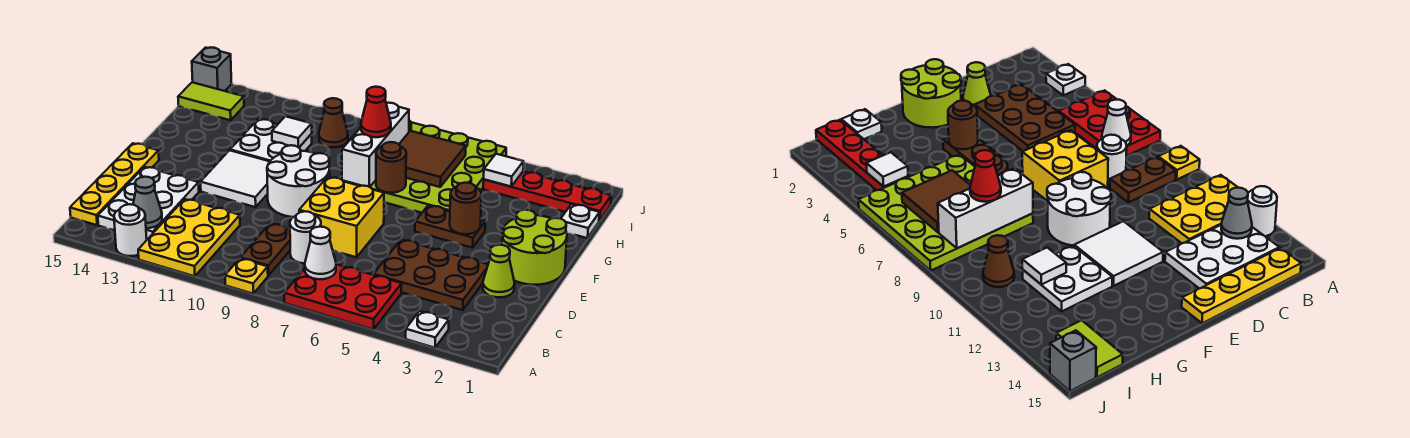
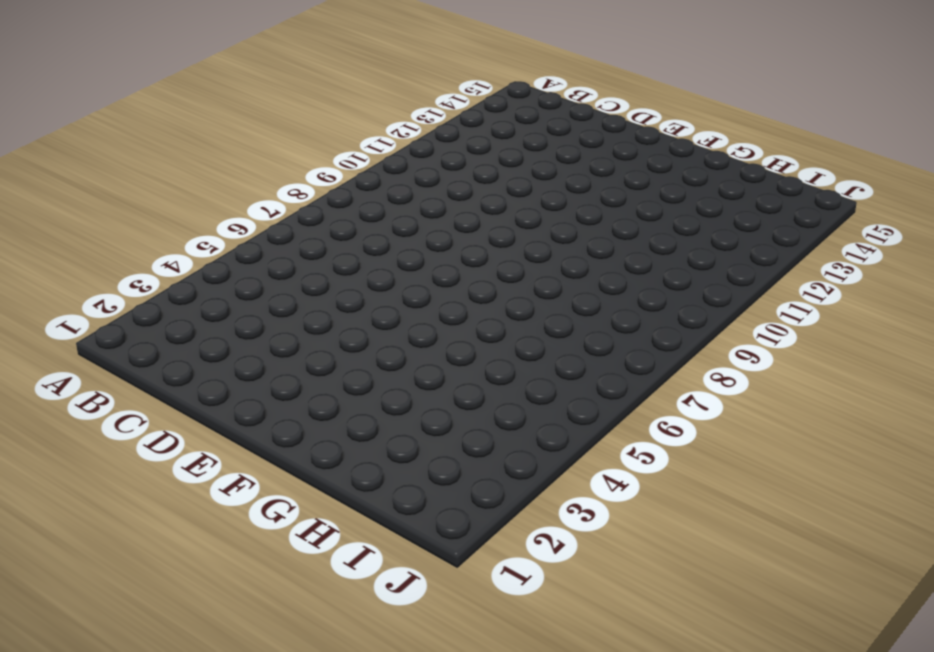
none -> white plate A3 level 1
none -> red plate A5:B7 level 1
none -> yellow plate A9 level 1
none -> yellow plate A11:C12 level 1

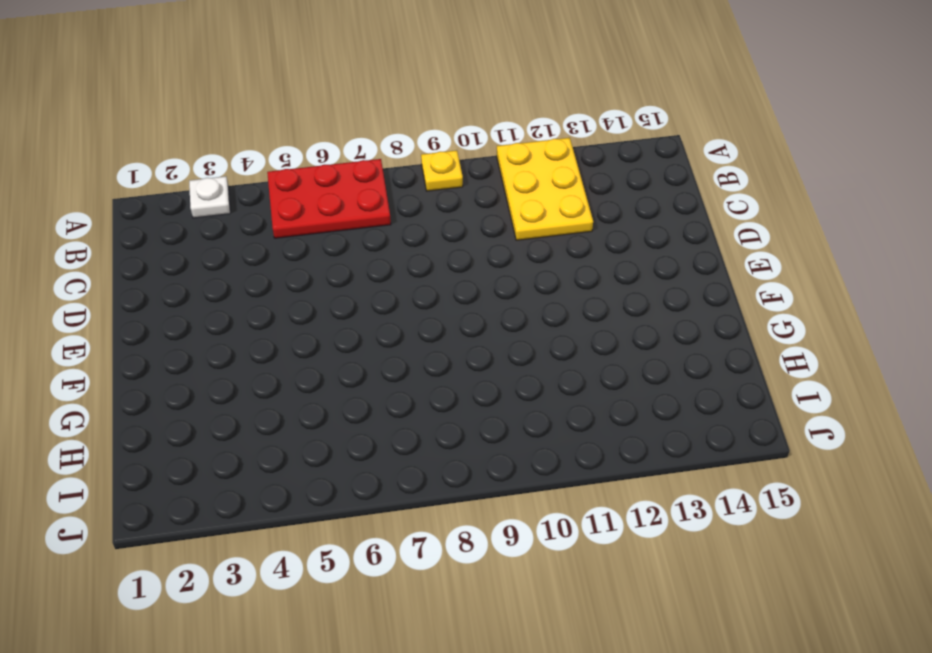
none -> white round brick A13 level 1
none -> brown plate B9:C9 level 1
none -> white plate B13:D14 level 1
none -> yellow plate B15:E15 level 1

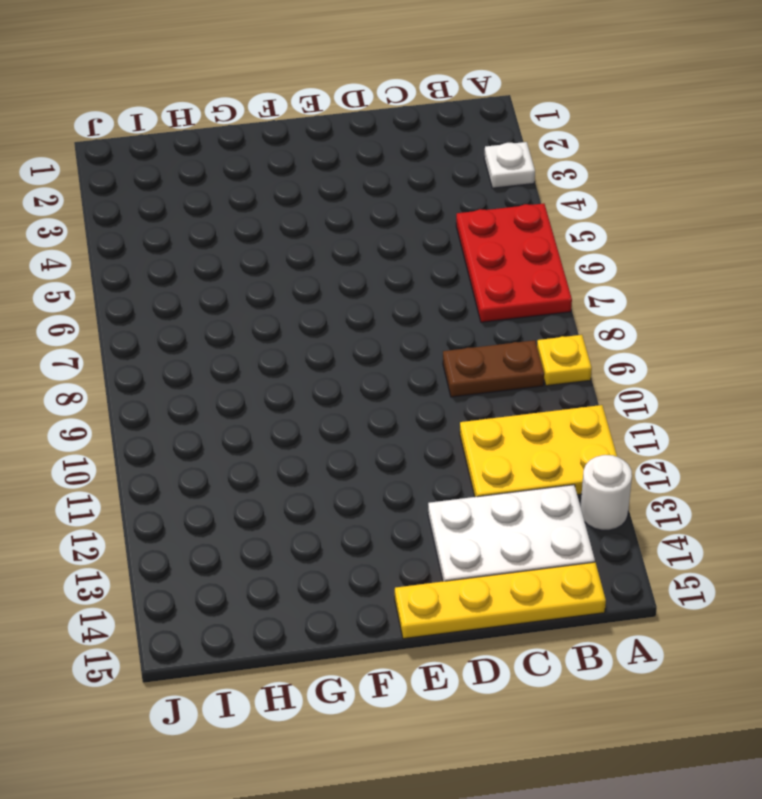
none -> brown plate C3:D5 level 1
none -> white round brick C8 level 1
none -> lime cone D2 level 1
none -> yellow brick D7:E8 level 1

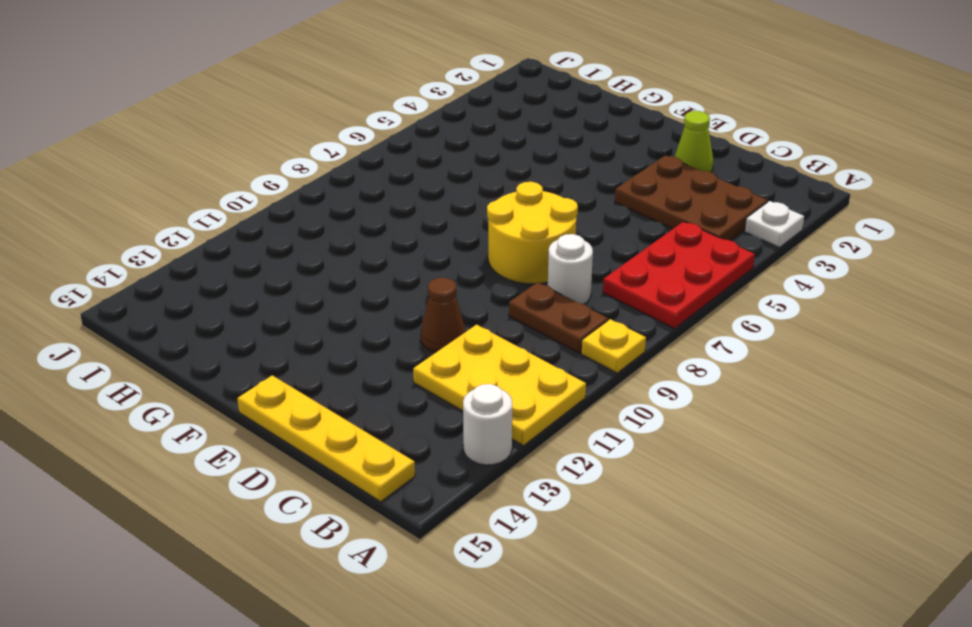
brown plate B3:D4 level 1 -> brown plate C3:D5 level 1
yellow round brick D7:E8 level 1 -> yellow brick D7:E8 level 1
brown cone D11 level 1 -> brown cone I10 level 1
none -> white plate B13:D14 level 1
none -> lime round brick E1:F2 level 1
none -> white round brick E9:F10 level 1
none -> white tile E11:F12 level 1

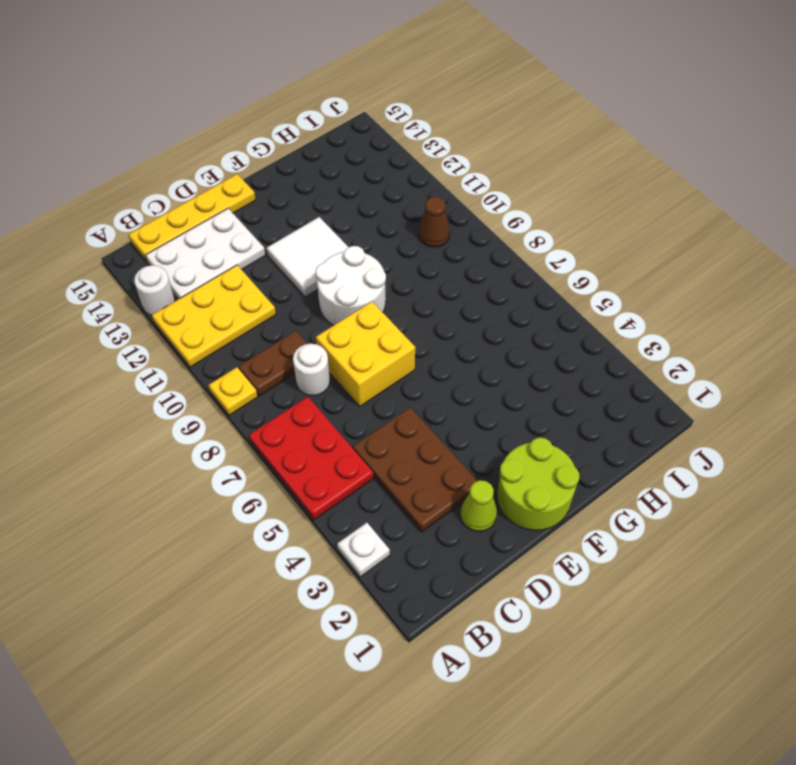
none -> brown plate F4:F5 level 1
none -> lime plate G5:J8 level 1
none -> white plate G11:H12 level 1
none -> white plate H1 level 1

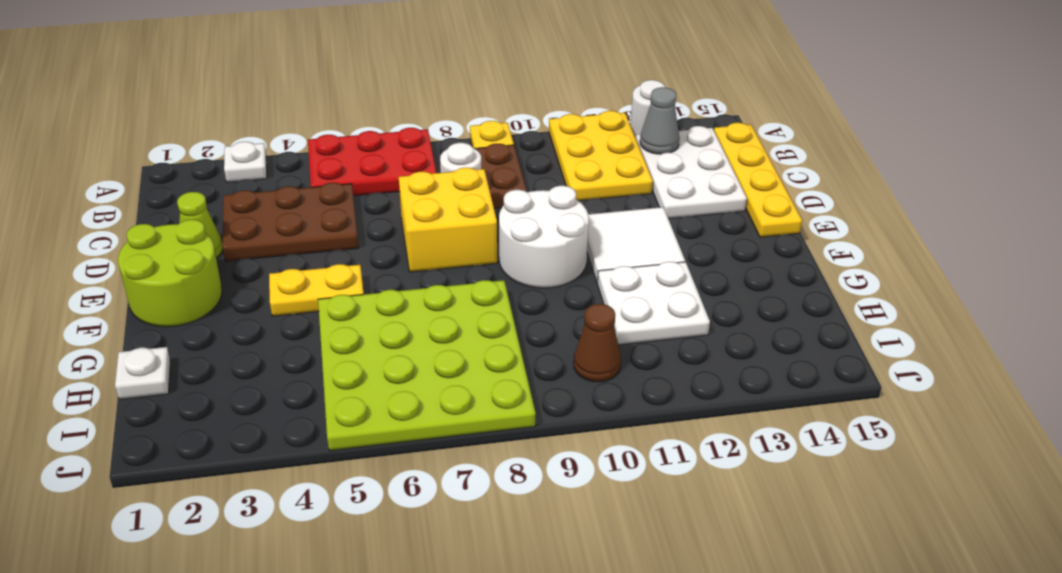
yellow plate F4:F5 level 1 -> brown plate F4:F5 level 1
none -> red plate I1:I4 level 1
none -> lime tile I14:I15 level 1
none -> grey brick J15 level 1
none -> white cone B7 level 2

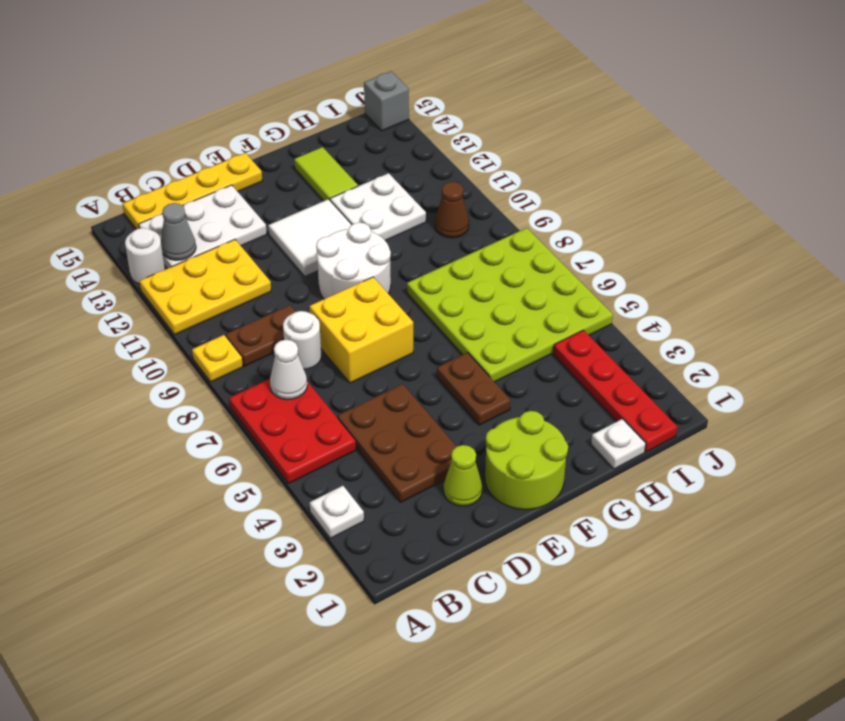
lime tile G13:G14 level 1 -> lime tile I14:I15 level 1
none -> brown round brick F4 level 2
none -> brown round brick G7 level 2
none -> white brick G8:I8 level 2
none -> brown tile H6:I7 level 2

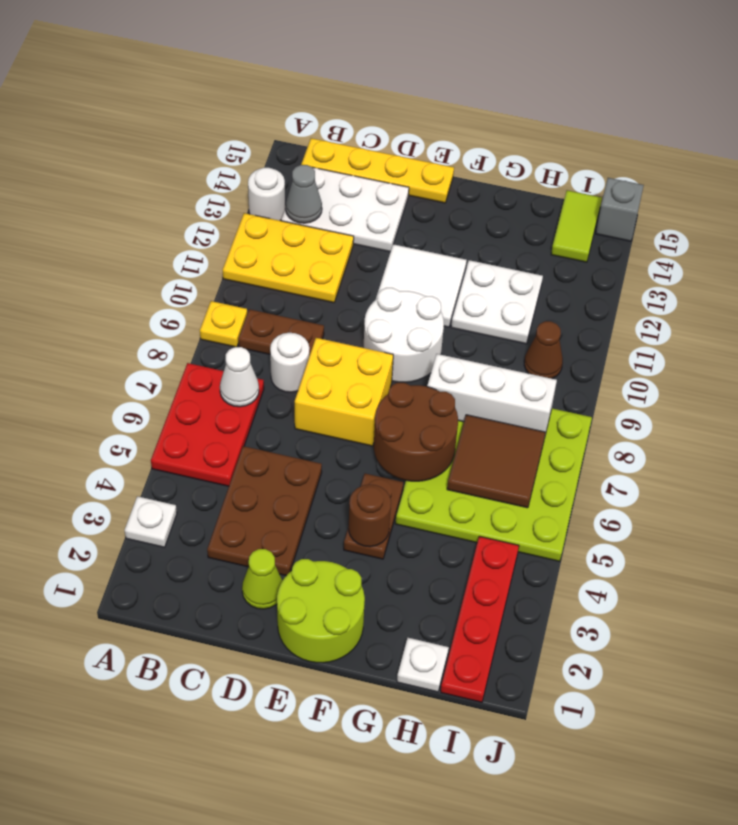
brown round brick F6:G7 level 2 -> brown round brick G7 level 2
none -> white tile H11 level 2
none -> white tile I4 level 2
none -> red cone H8 level 3

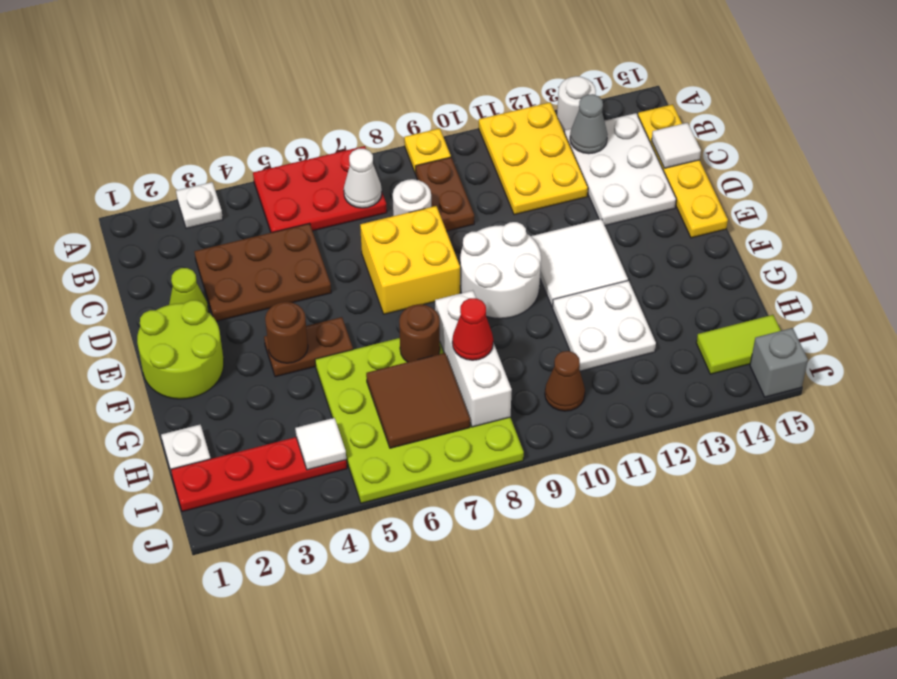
white tile C15 level 2 -> white tile H11 level 2

